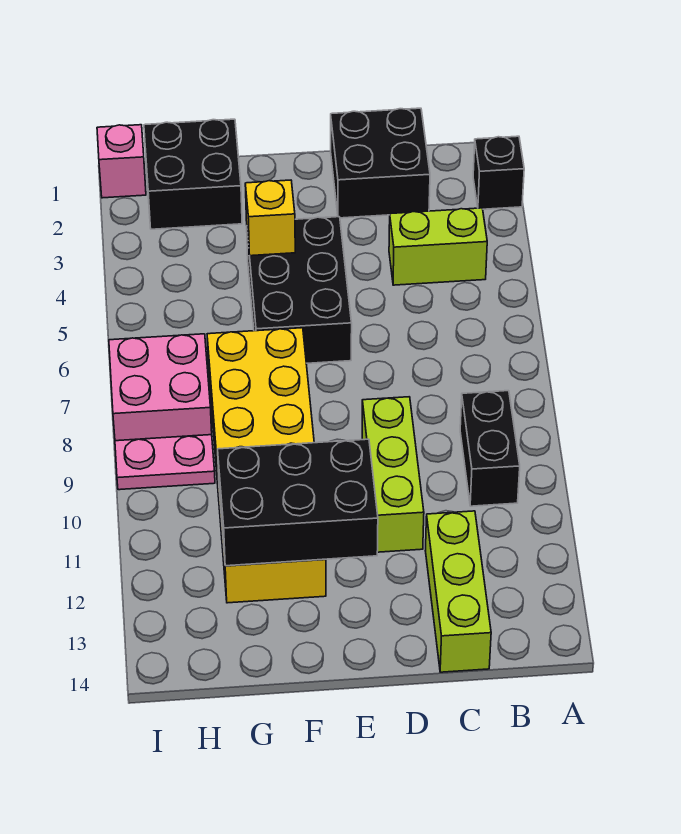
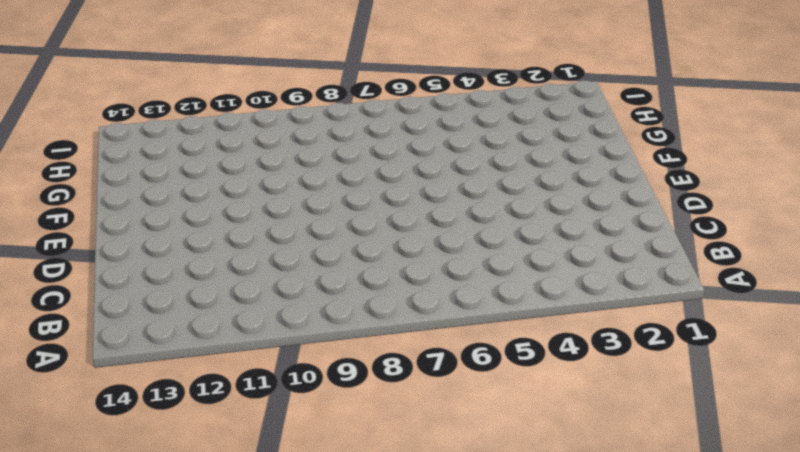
none -> black brick A2 level 1
none -> lime brick B4:C4 level 1
none -> black brick B9:B10 level 1

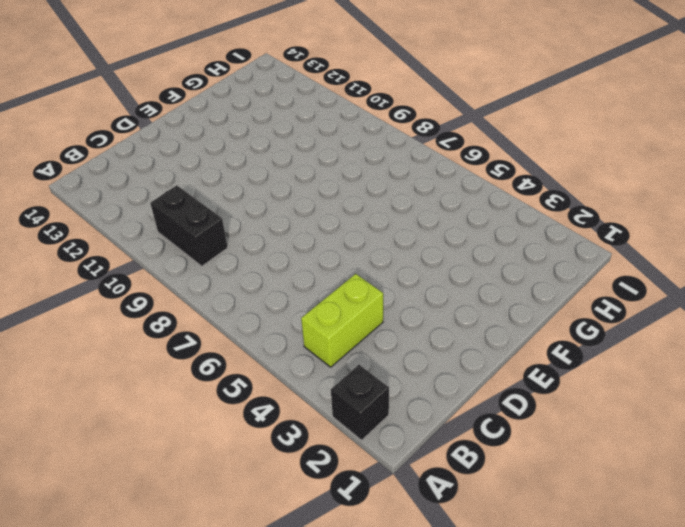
none -> black brick C1:D2 level 1
none -> lime brick C12:C14 level 1
none -> lime brick D9:D11 level 1

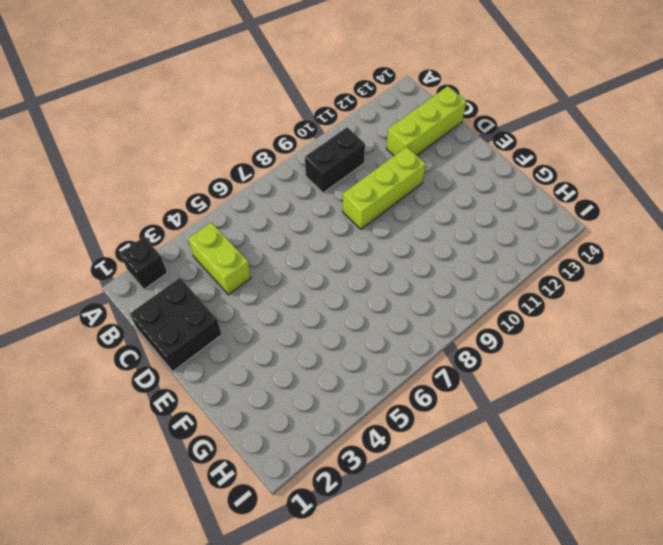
none -> black brick E4:F6 level 1
none -> yellow brick F7:G12 level 1
none -> black brick G1:H2 level 1

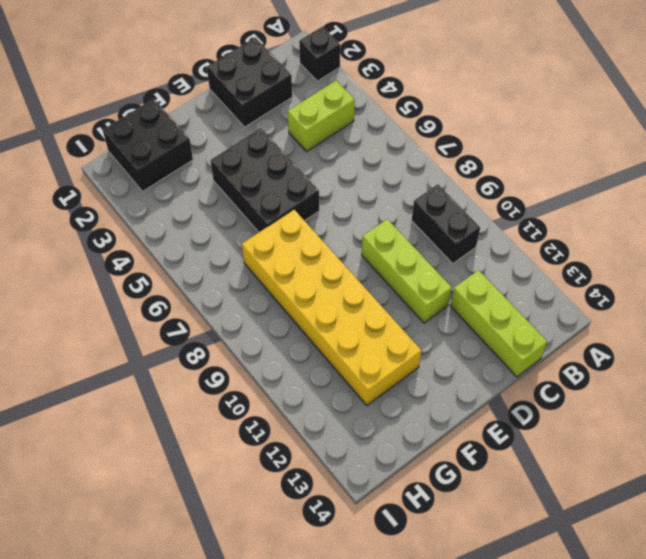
none -> pink brick H7:I8 level 1
none -> pink plate H9:I9 level 1
none -> pink brick I1 level 1

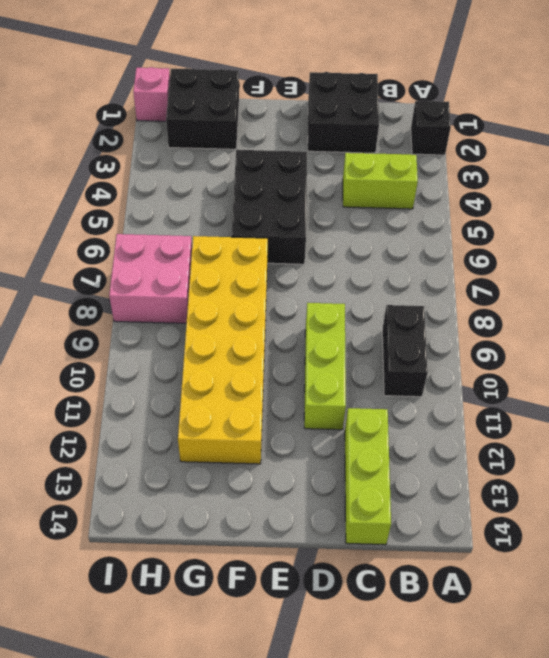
none -> pink plate H9:I9 level 1
none -> black brick E11:G12 level 2
none -> yellow brick F4 level 2

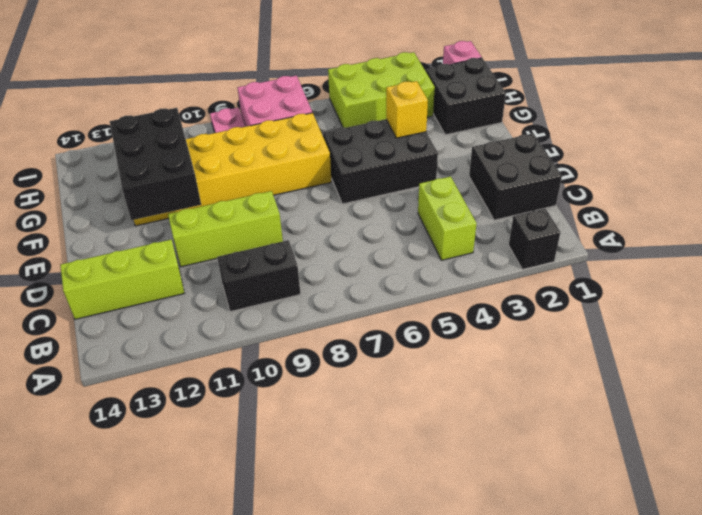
lime brick H3:I5 level 1 -> none

